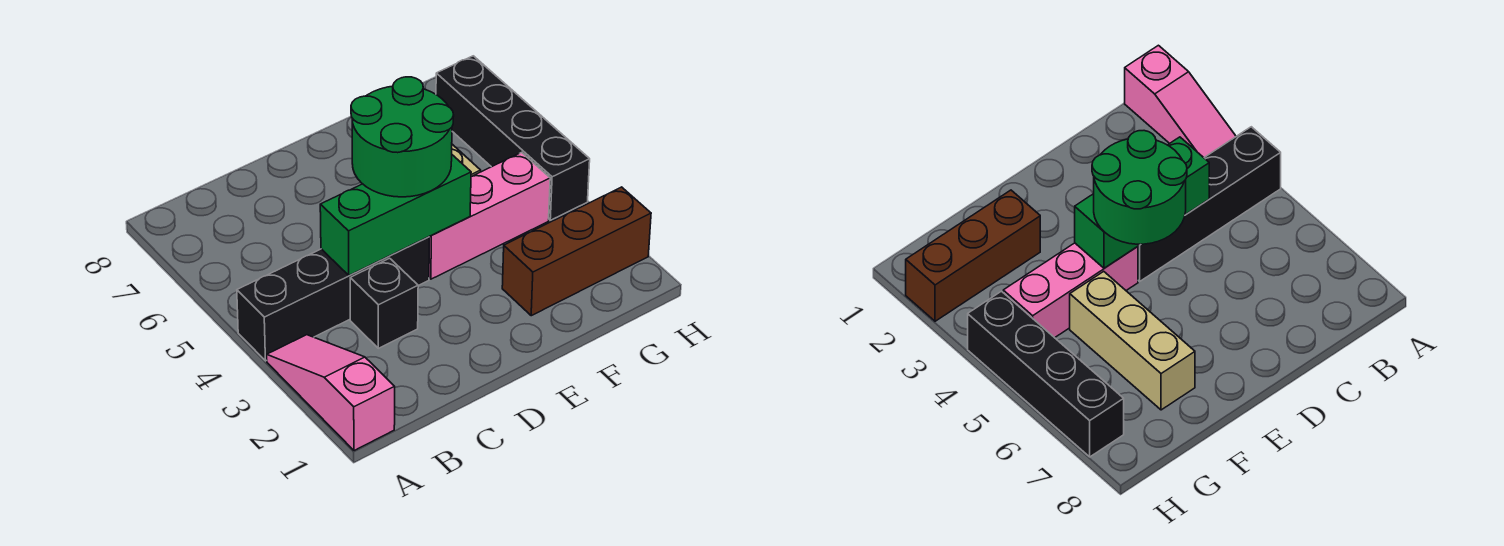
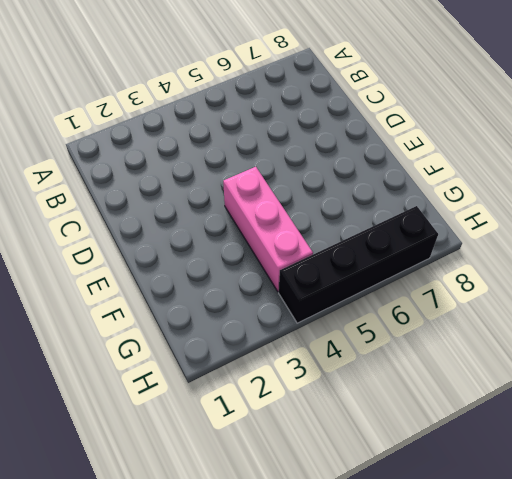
none -> pink slope A1:A3 level 1 top 1
none -> black brick A4:D4 level 1

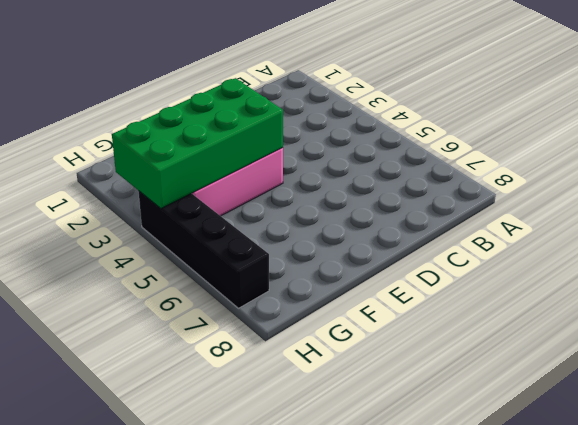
green brick E3:H4 level 2 -> green brick C4:E4 level 2
none -> pink slope A1:A3 level 1 top 1
none -> black brick A4:D4 level 1

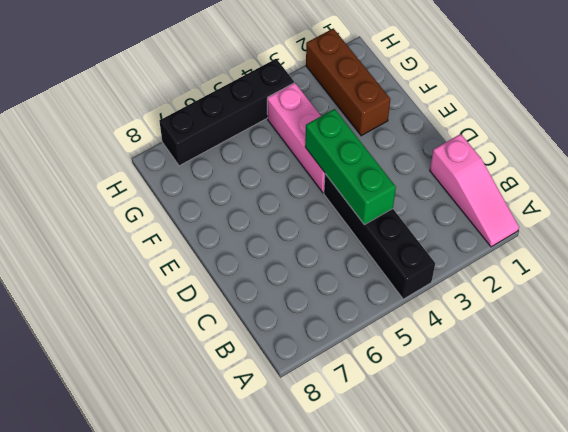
pink slope A1:C1 level 1 top C -> pink slope A1:A3 level 1 top 1
none -> black brick C3 level 1
none -> tan brick F5:F7 level 1

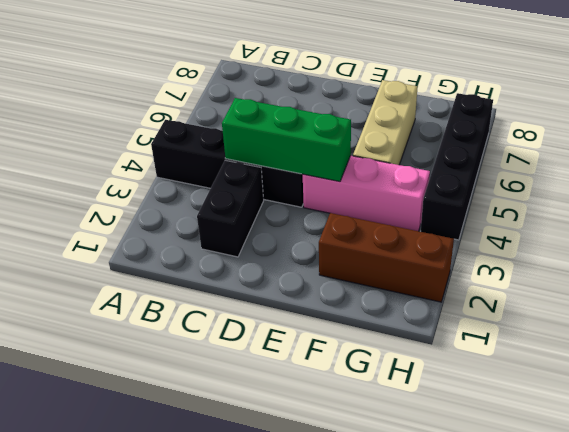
black brick C2:C3 level 1 -> black brick C3 level 1
none -> pink slope A1:A3 level 1 top 1
none -> green round brick D4:E5 level 3

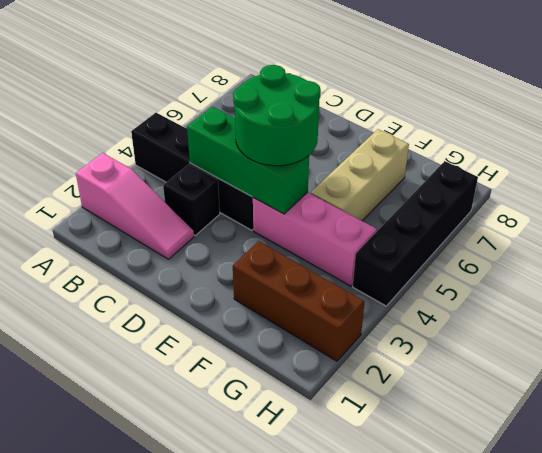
pink slope A2:C2 level 1 top A -> pink slope A1:A3 level 1 top 1

